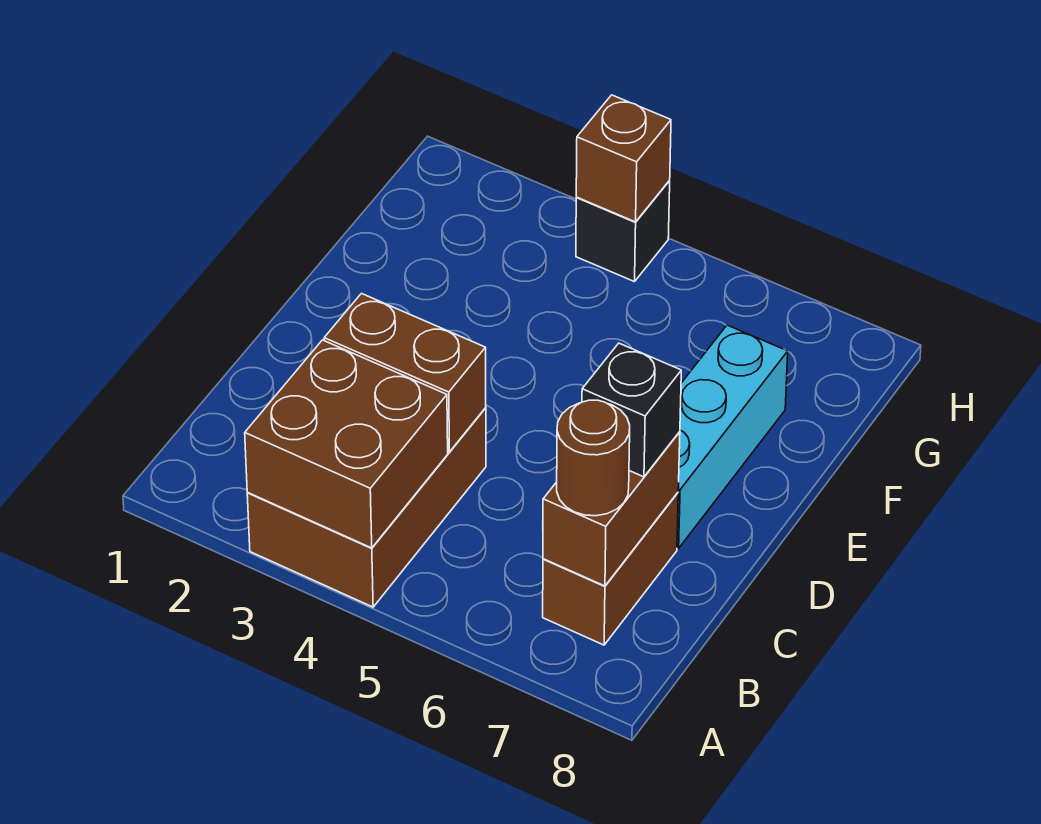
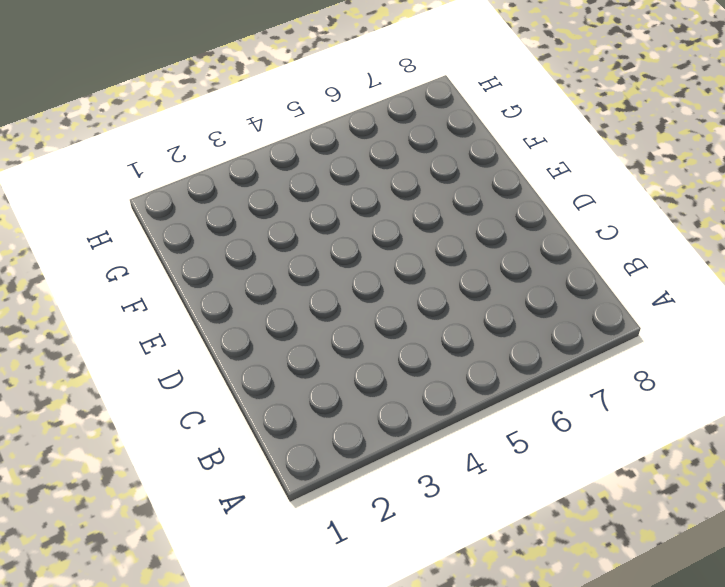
none -> brown brick A3:C4 level 1
none -> brown brick B7:C7 level 1

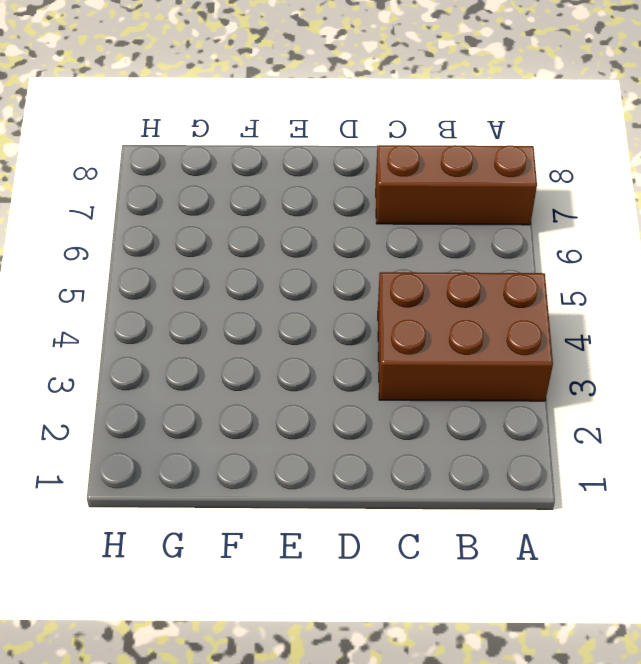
brown brick A7:C7 level 1 -> brown brick B7:C7 level 1
none -> cyan brick D7:F7 level 1
none -> black brick H4 level 1

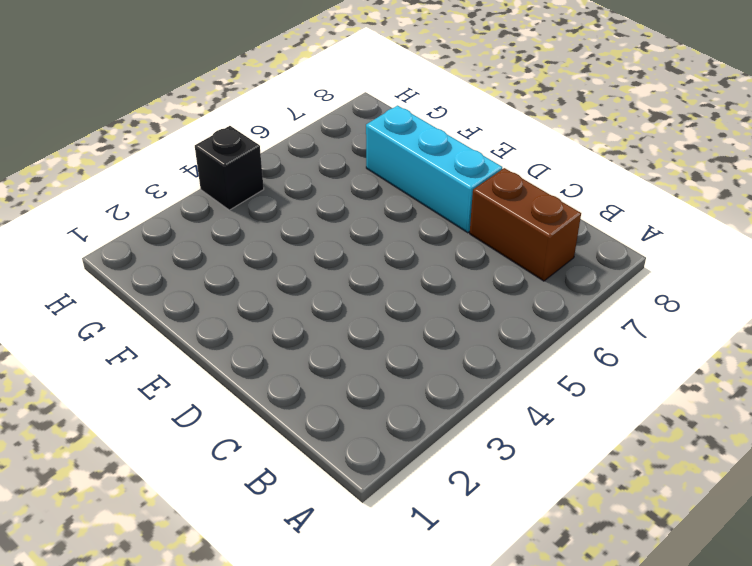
none -> brown brick A3:C4 level 1
none -> brown brick A3:B4 level 2

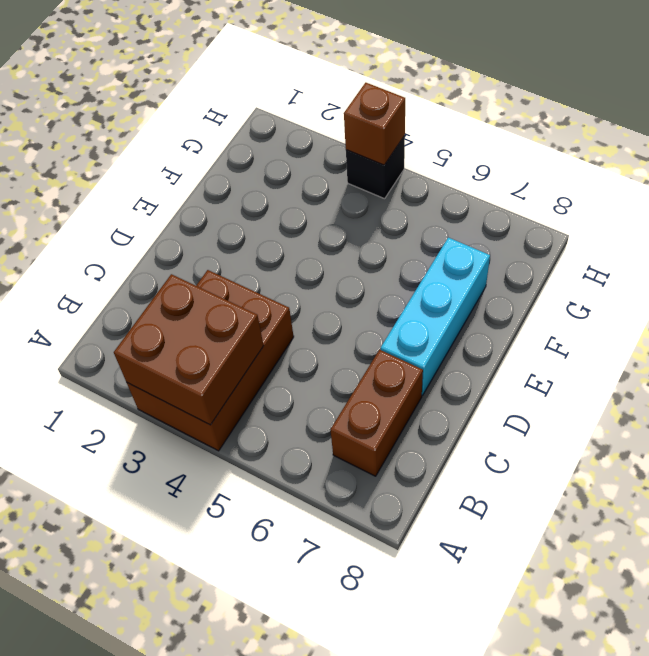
none -> brown brick B7:C7 level 2
none -> brown brick C3:C4 level 2

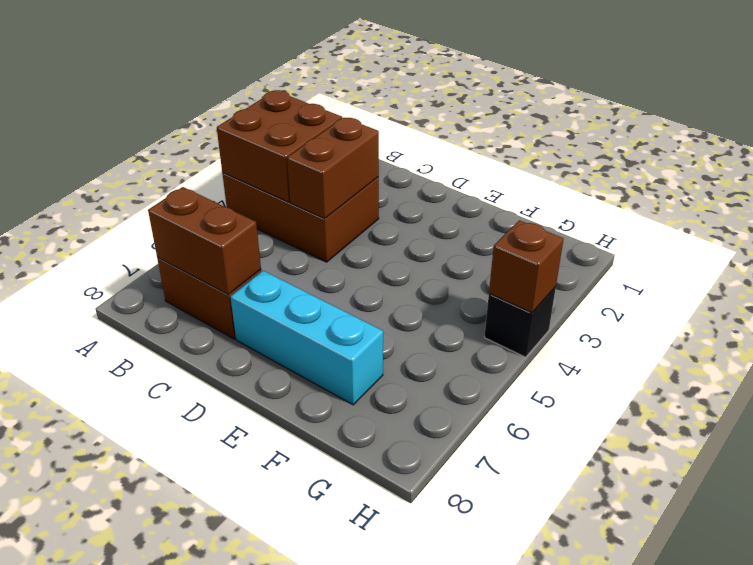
none -> brown round brick B7 level 3
none -> black brick C7 level 3

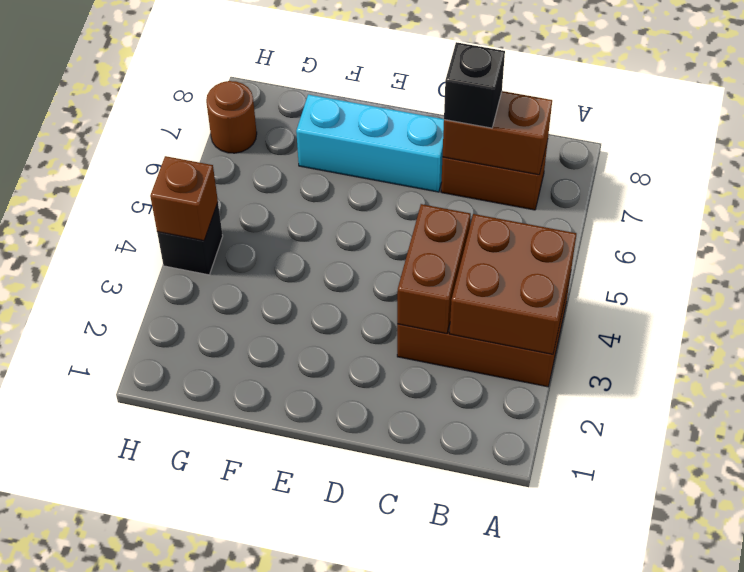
brown round brick H7 level 1 -> brown round brick B7 level 3

